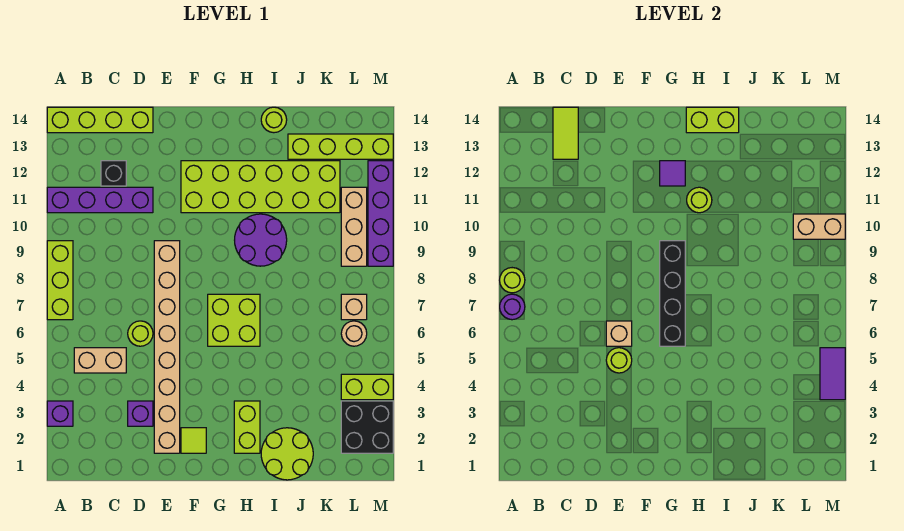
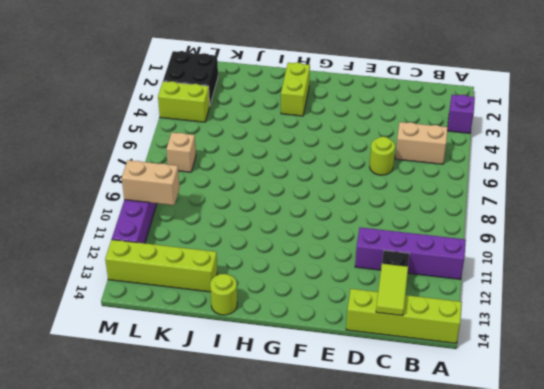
none -> lime brick A7:A9 level 1
none -> purple brick D3 level 1
none -> tan brick E2:E9 level 1
none -> lime tile F2 level 1

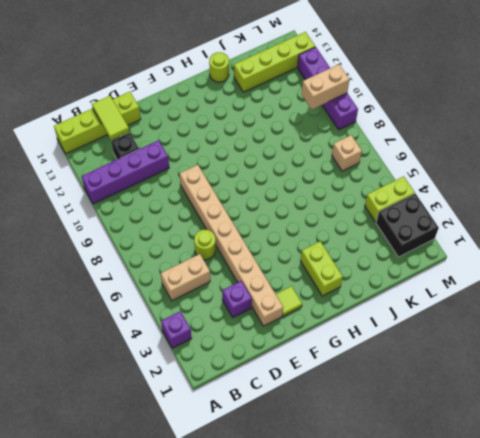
none -> lime brick A7:A9 level 1
none -> lime brick F11:K12 level 1
none -> lime brick G6:H7 level 1
none -> purple round brick H9:I10 level 1

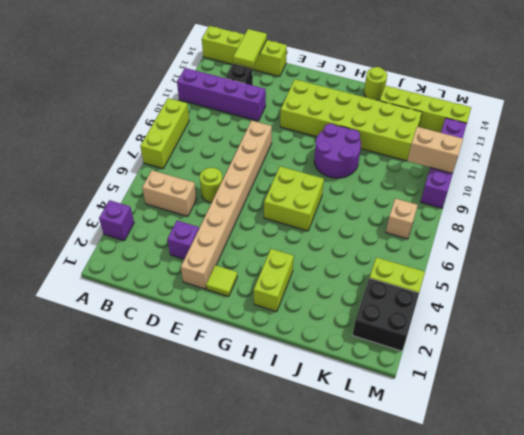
none -> lime round brick I1:J2 level 1
none -> tan round brick L6 level 1
none -> tan brick L9:L11 level 1
none -> purple round brick A7 level 2

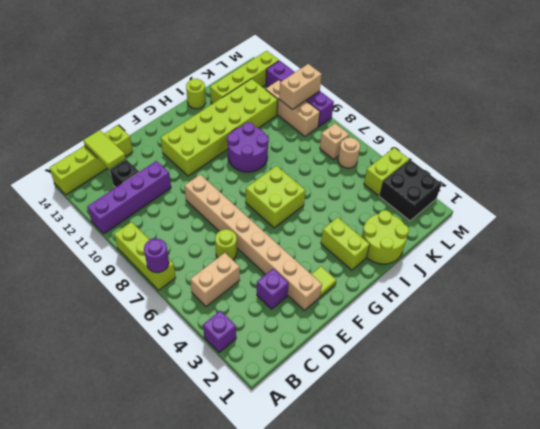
none -> lime round brick A8 level 2
none -> lime round brick E5 level 2
none -> tan brick E6 level 2
none -> black brick G6:G9 level 2

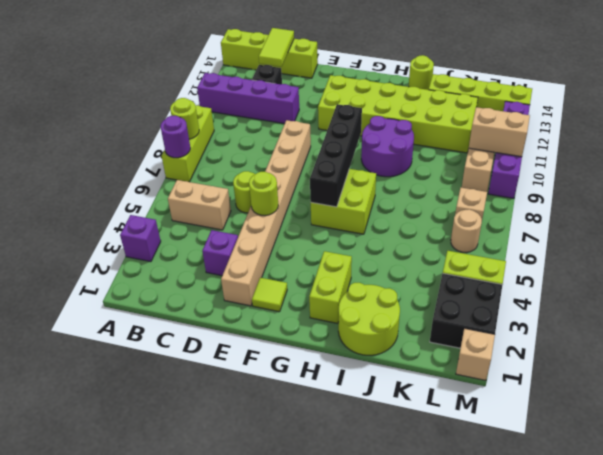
tan brick M1 level 1 -> tan brick E6 level 2
none -> purple tile G12 level 2
none -> lime round brick H11 level 2
none -> lime brick H14:I14 level 2
none -> purple tile M4:M5 level 2

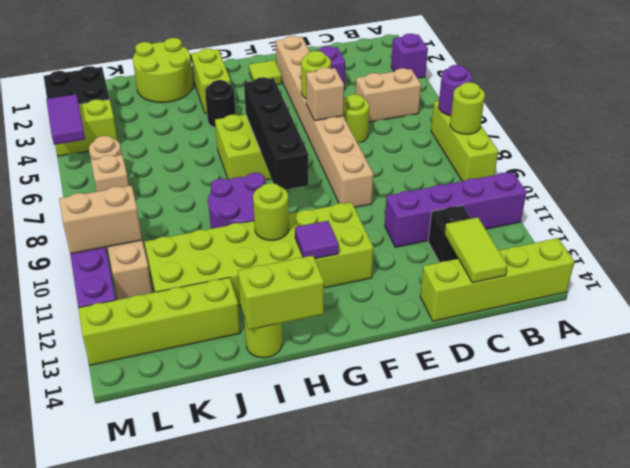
black round brick H4 level 1 -> none

